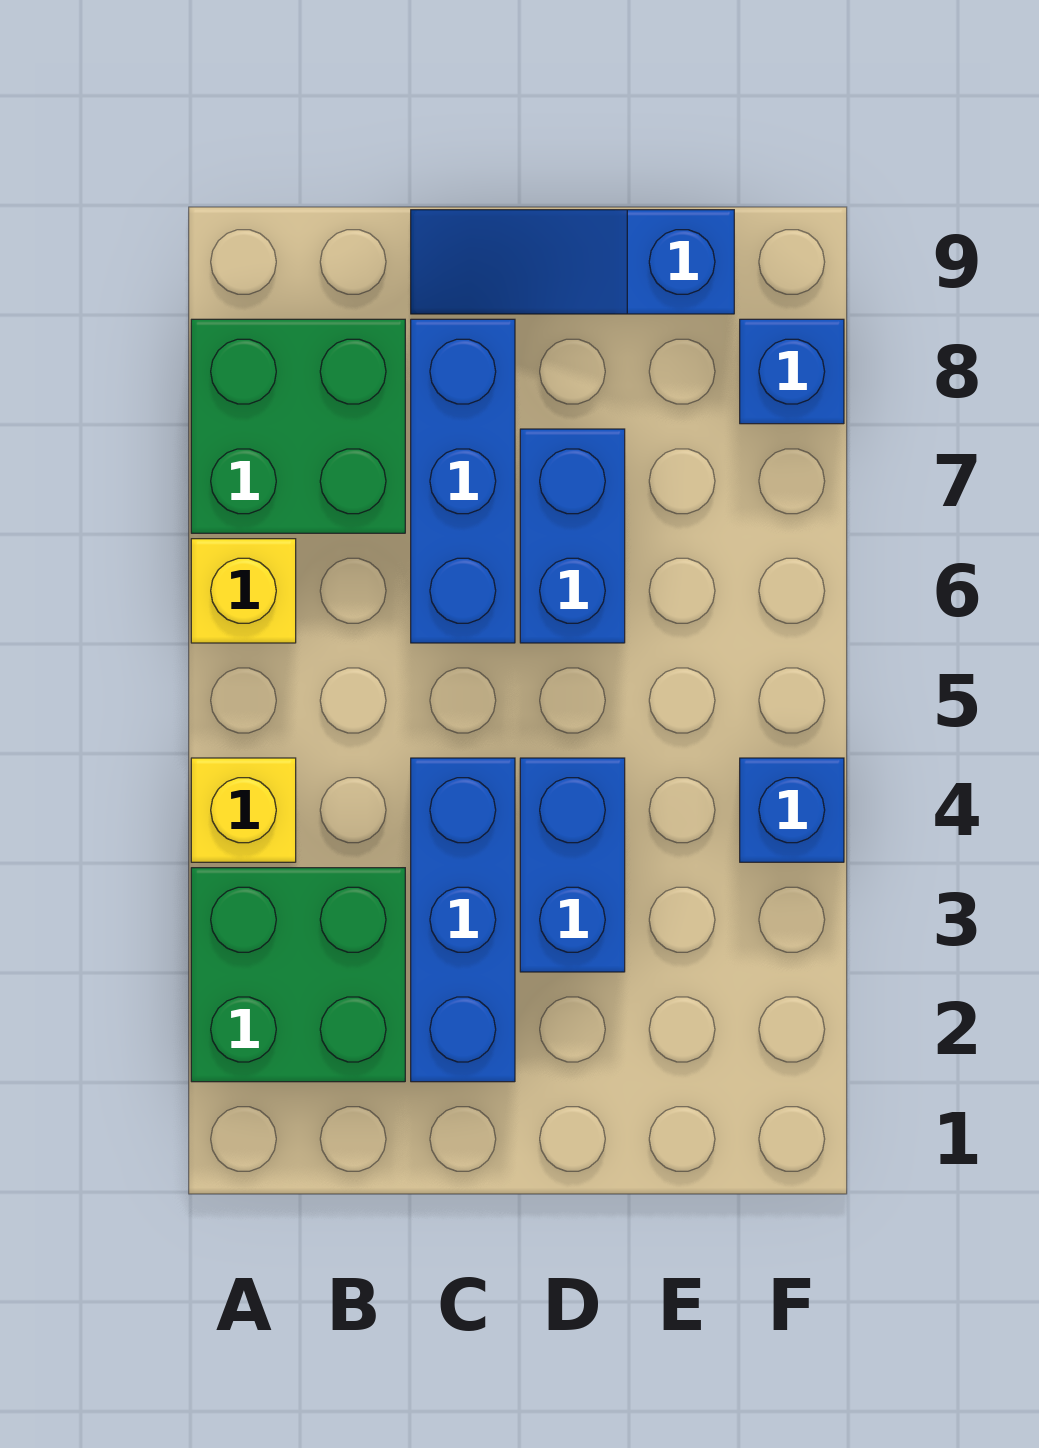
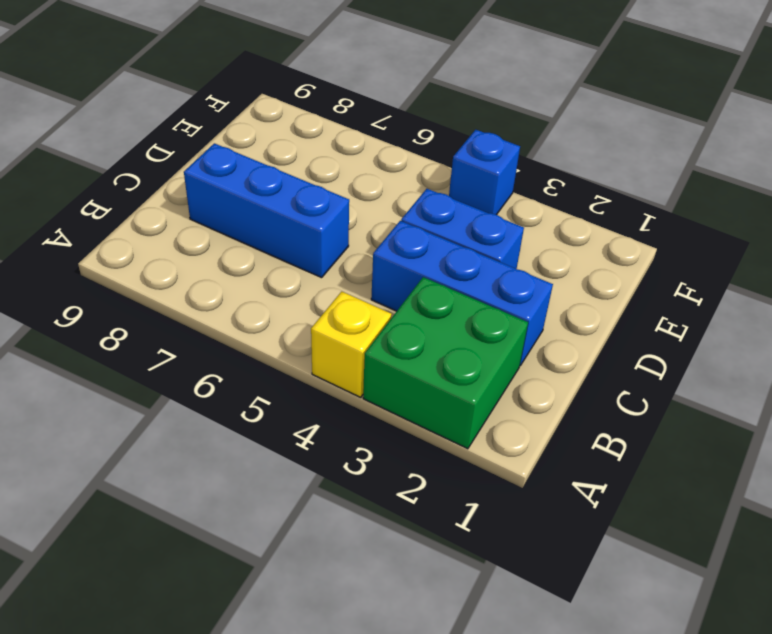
none -> yellow brick A6 level 1
none -> green brick A7:B8 level 1

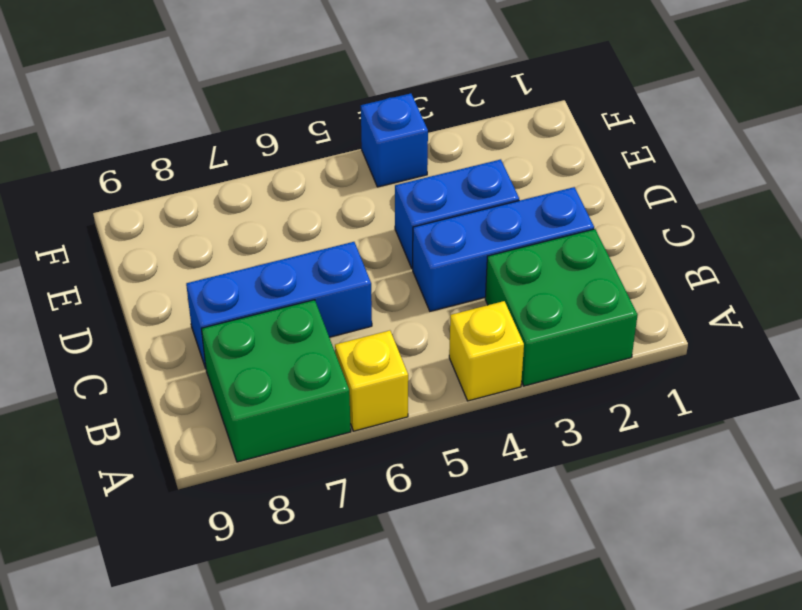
none -> blue slope C9:E9 level 1 top E
none -> blue brick D6:D7 level 1

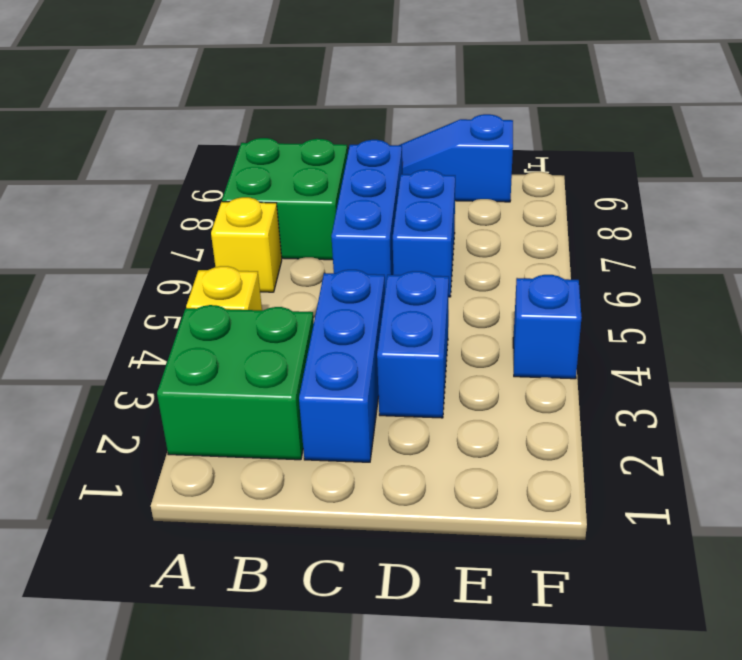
none -> blue brick F8 level 1

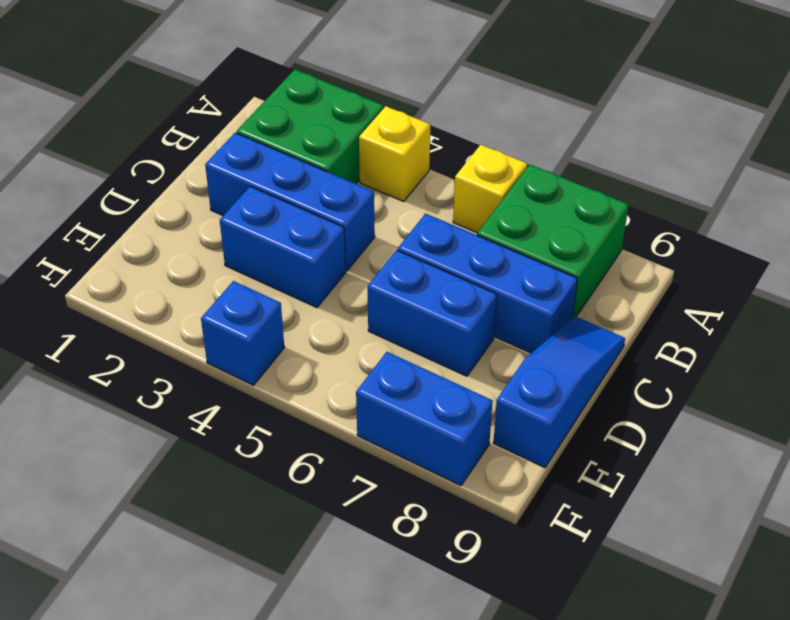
blue brick F7:F8 level 1 -> blue brick F8 level 1

